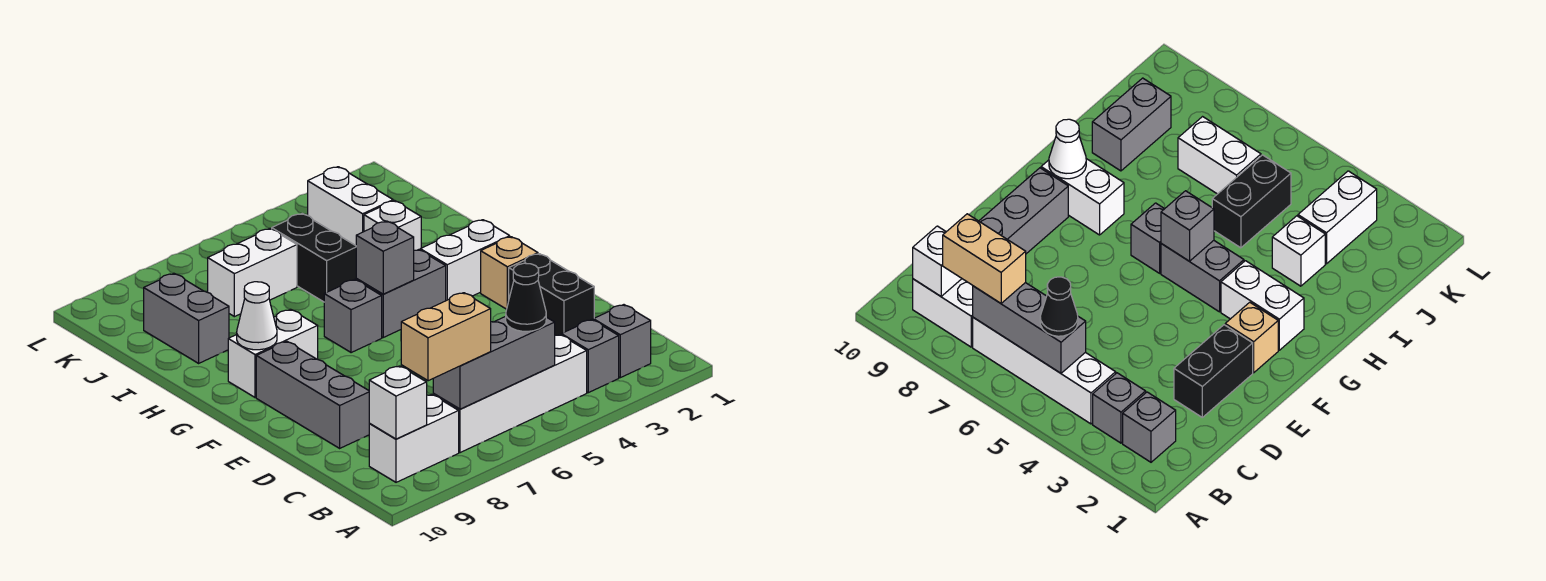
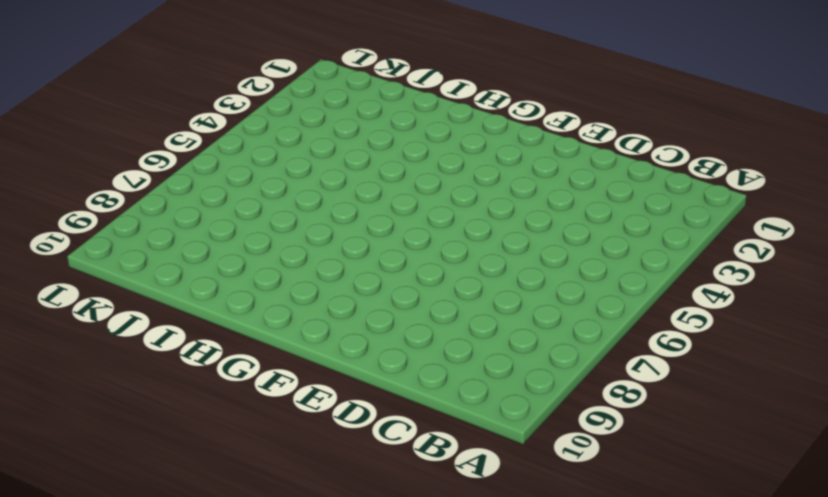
none -> grey brick B2 level 1
none -> grey brick B3 level 1
none -> white brick B4:B7 level 1

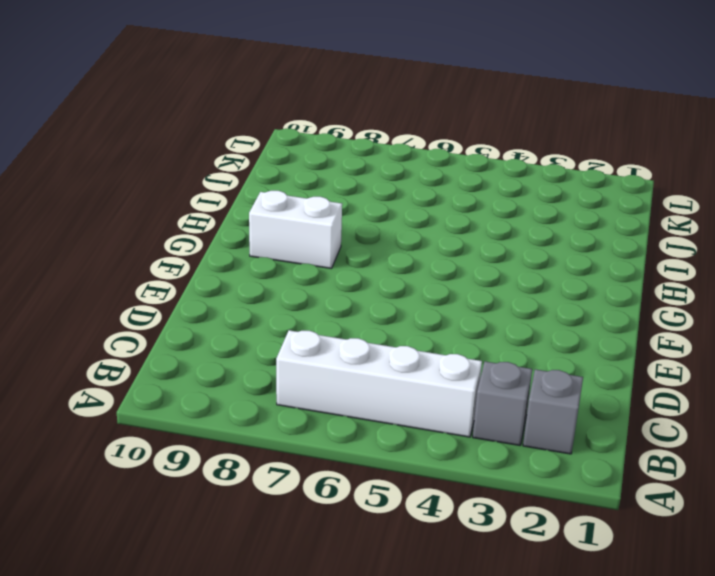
none -> white brick B8:B9 level 1
none -> black brick D2:E2 level 1
none -> grey brick D9:F9 level 1

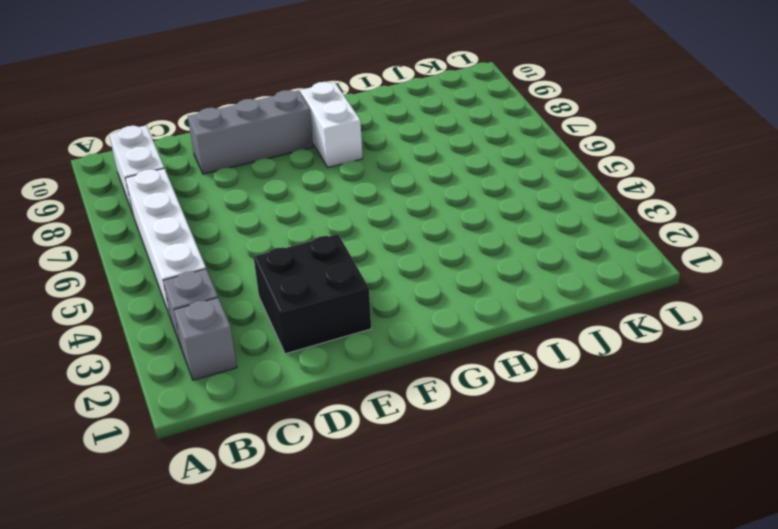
black brick D2:E3 level 1 -> black brick D2:E2 level 1
none -> tan brick F2 level 1
none -> white brick G2:G3 level 1
none -> grey brick G4:G5 level 1

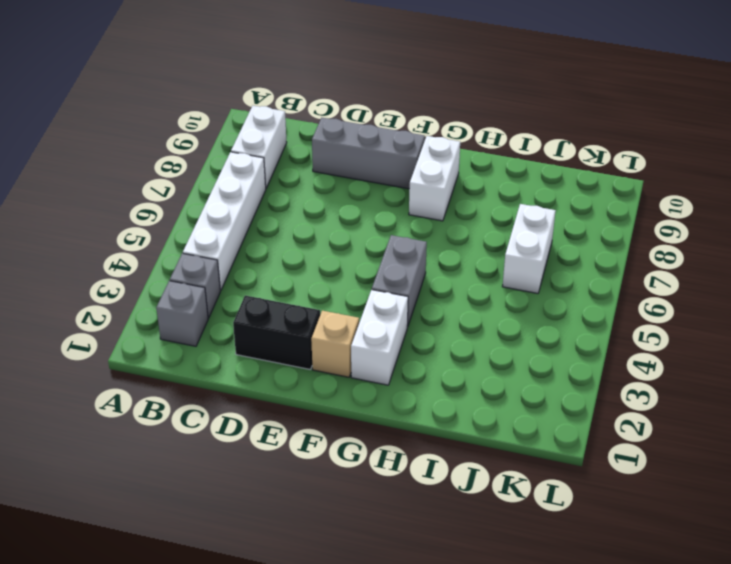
none -> grey brick G6 level 1
none -> white brick I3 level 1
none -> black brick I5:J5 level 1

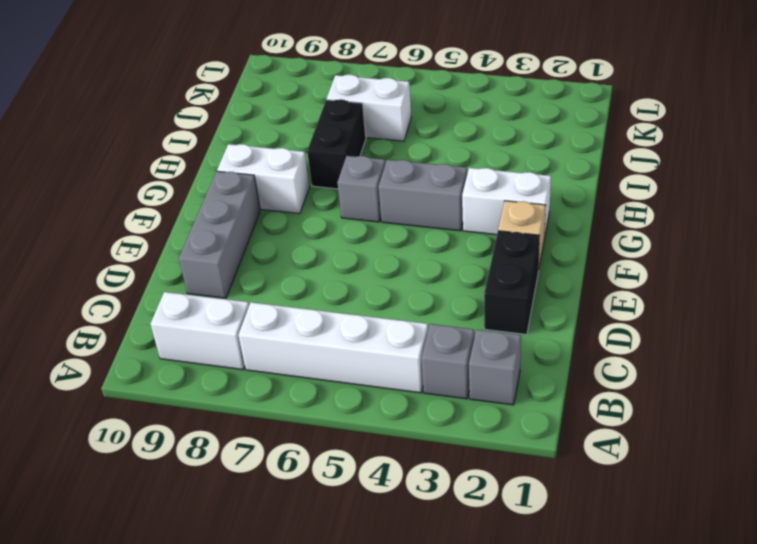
black brick H7:I7 level 1 -> black brick I5:J5 level 1
none -> white brick I3 level 1
none -> grey brick I9:J9 level 1
none -> white brick J3:K3 level 1

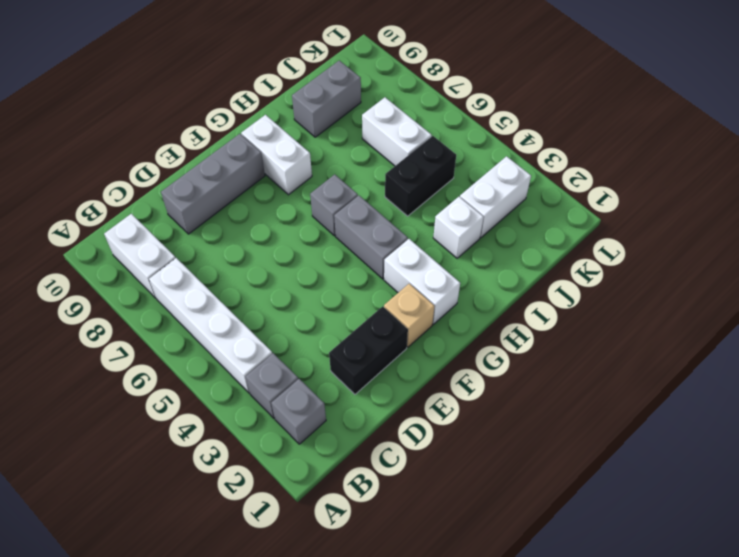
none -> grey brick B5:B7 level 2
none -> white brick B9 level 2
none -> grey brick G5 level 2

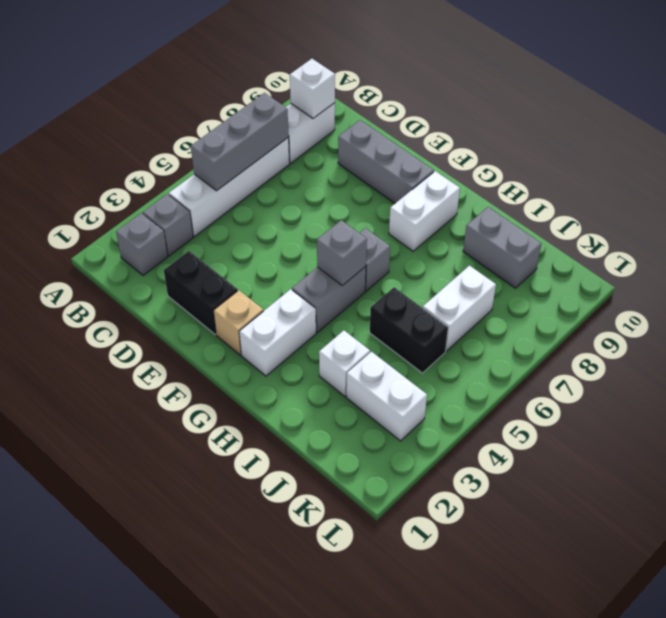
none -> white cone G9 level 2
none -> black cone B5 level 3
none -> tan brick B7:B8 level 3

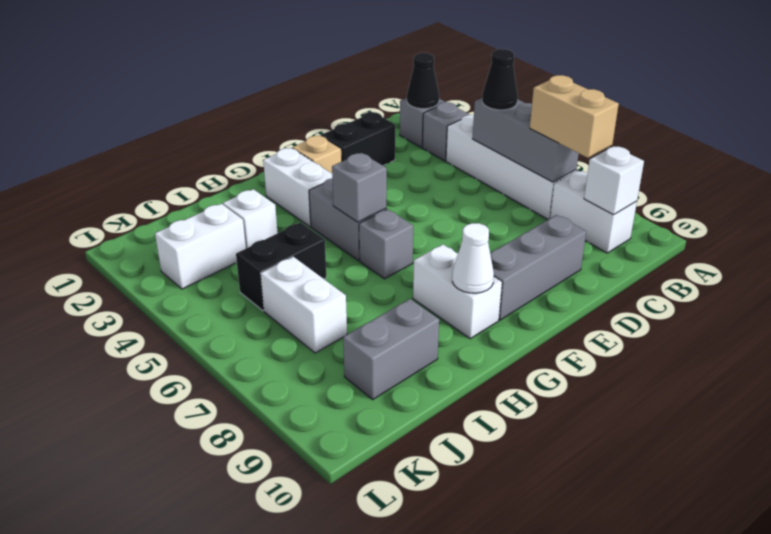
black cone B2 level 2 -> none

